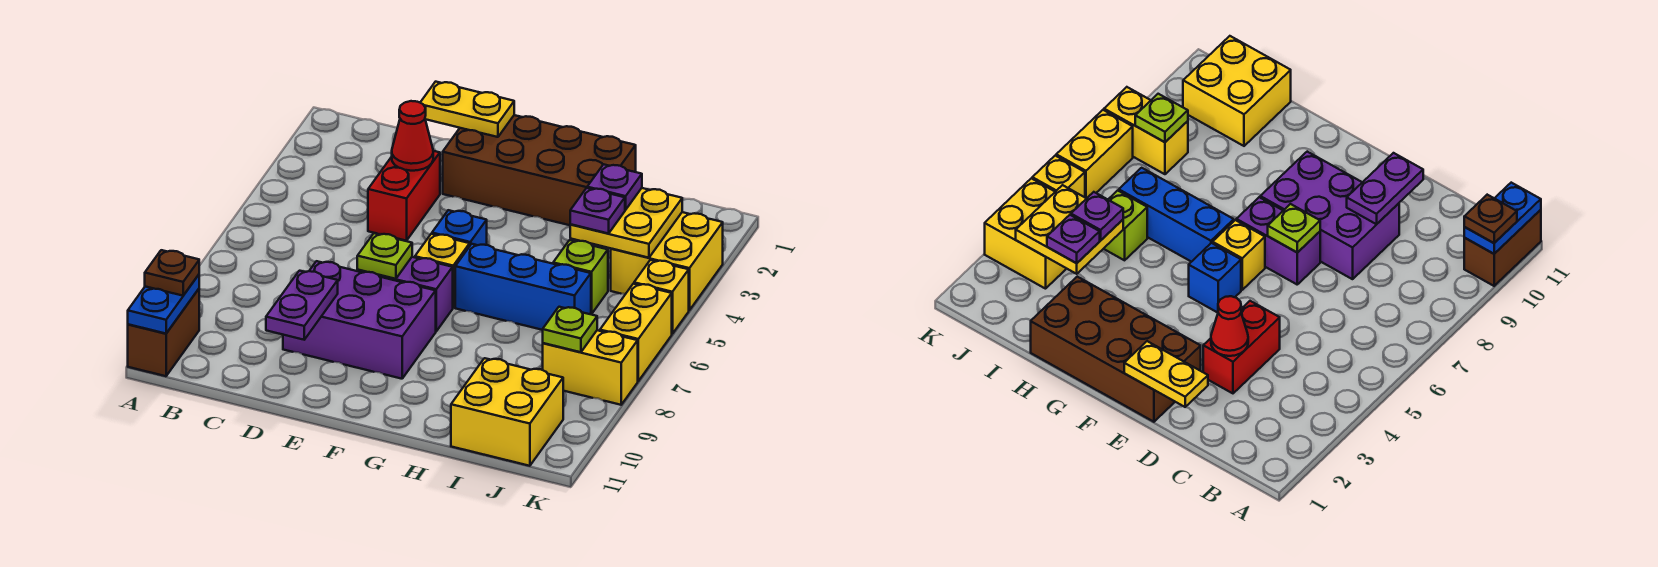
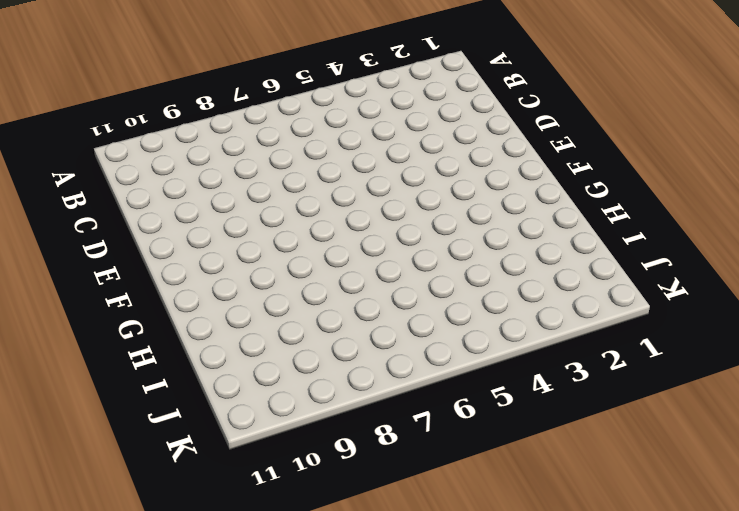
none -> brown brick A10:A11 level 1
none -> red brick D3:D4 level 1
none -> purple brick D8:F9 level 1

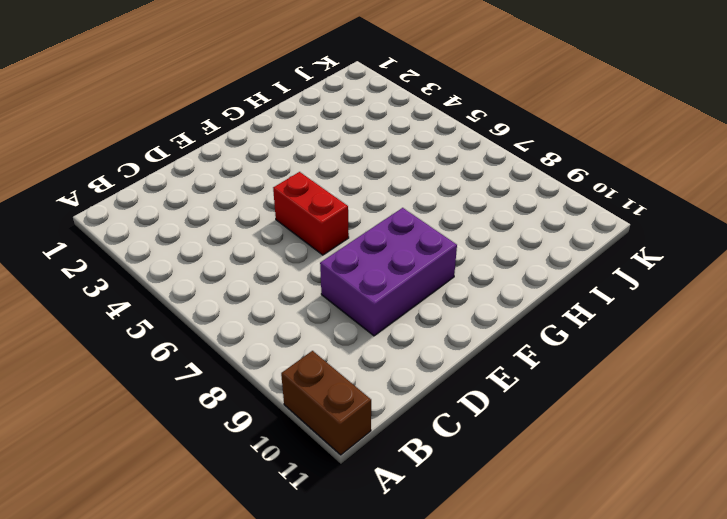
red brick E5:E6 level 1 -> red brick D3:D4 level 1
none -> brown brick E1:H2 level 1
none -> purple brick E7:F7 level 1
none -> blue brick F5 level 1

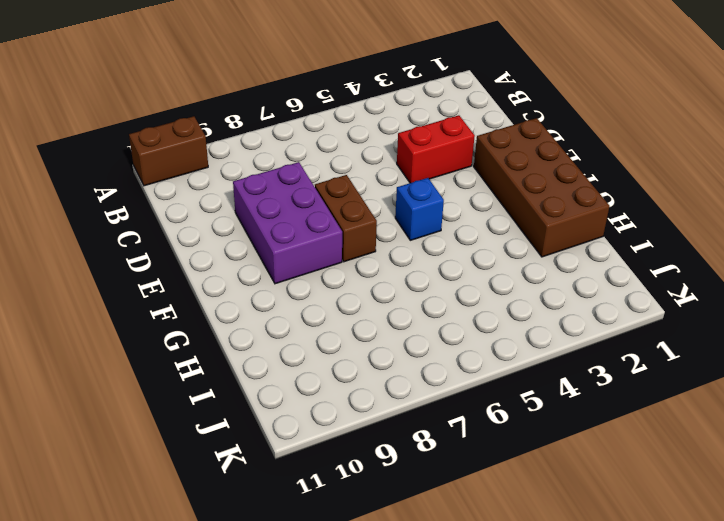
brown brick E7:F7 level 1 -> purple brick E7:F7 level 1
none -> yellow brick F6 level 1
none -> blue brick G6:I6 level 1
none -> lime brick I5 level 1

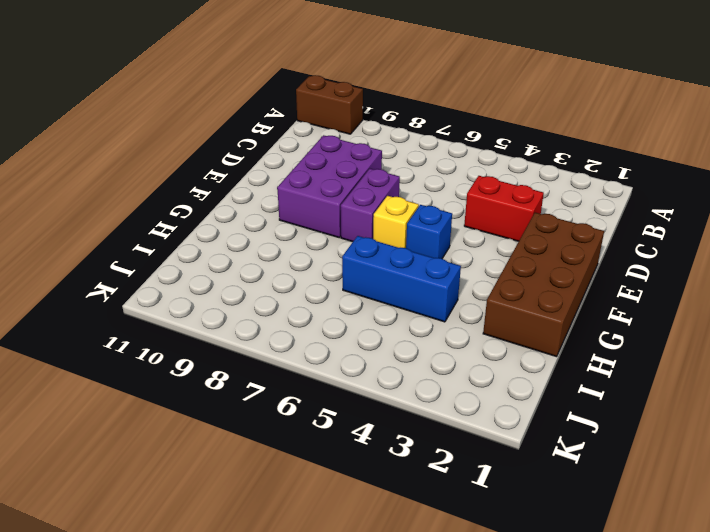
blue brick H4:H6 level 1 -> blue brick G6:I6 level 1
none -> lime brick I5 level 1
none -> yellow brick I10:J11 level 1
none -> yellow brick J3:K4 level 1

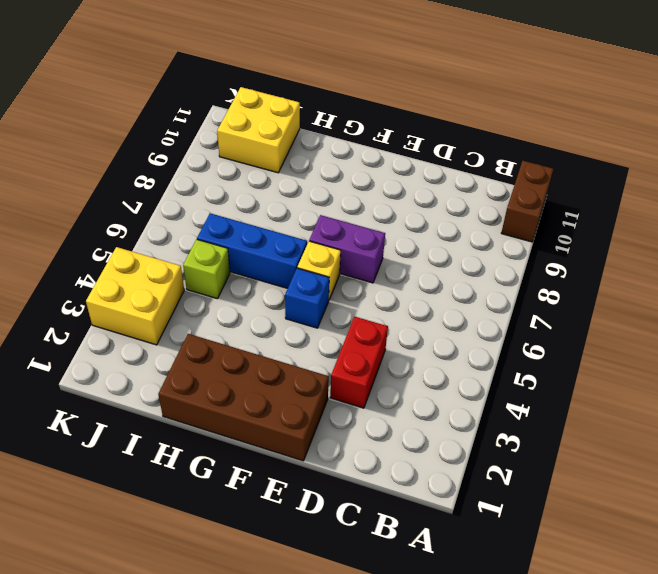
none -> purple brick D8:F9 level 1
none -> yellow brick J8:K8 level 1
none -> yellow brick K5 level 1

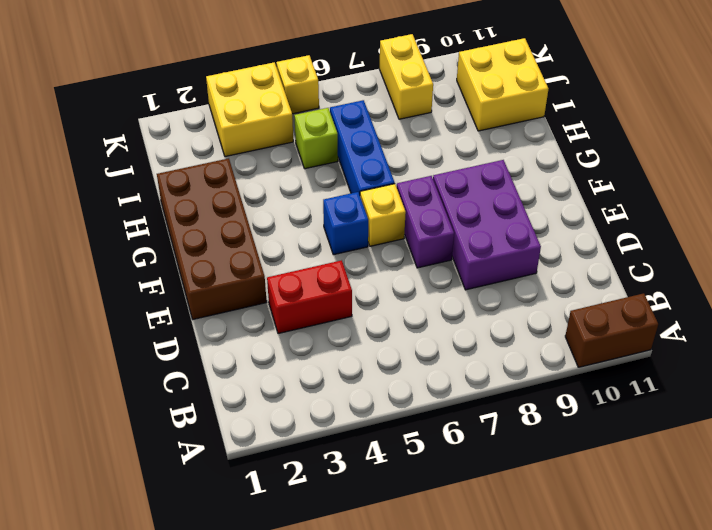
none -> yellow brick K6:K7 level 1
none -> blue plate A10:A11 level 2
none -> yellow plate D1:E1 level 2

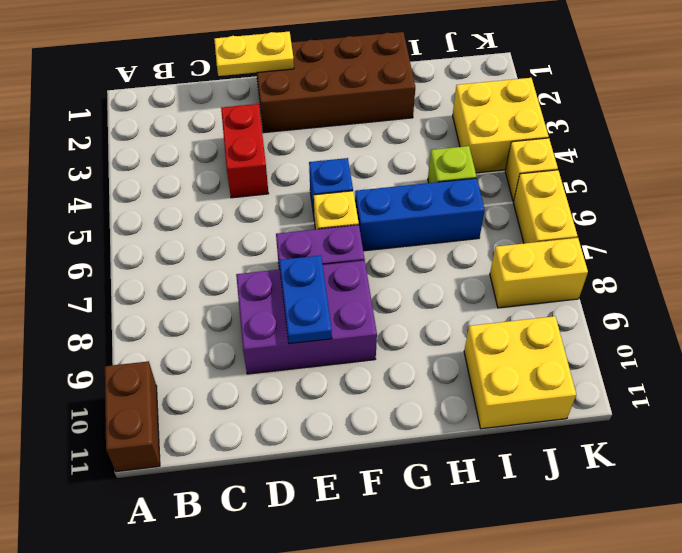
blue plate E8:E9 level 2 -> blue plate A10:A11 level 2
none -> red cone D3 level 2
none -> purple plate D9:D10 level 2
none -> lime plate E7 level 2

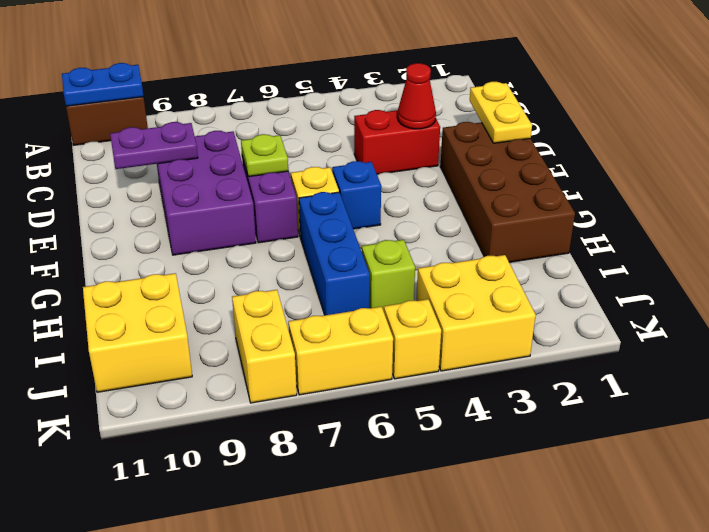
none -> yellow plate I3:J4 level 2
none -> lime plate J8 level 2
none -> brown plate A10 level 3

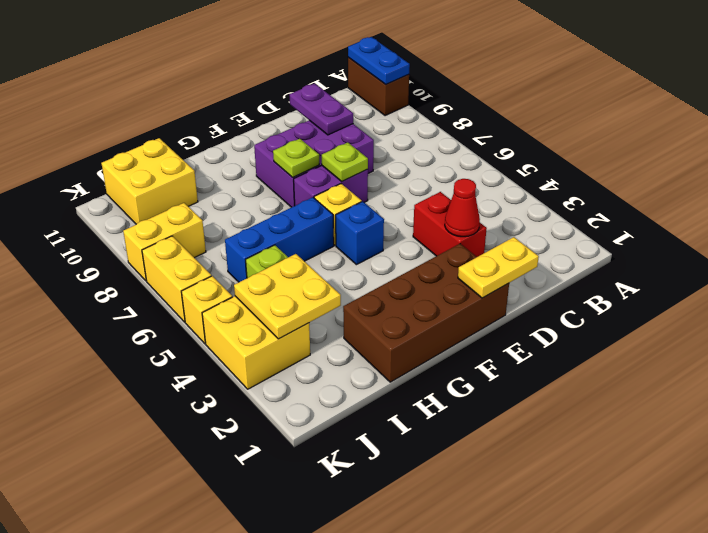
lime plate F8 level 2 -> lime plate J8 level 2
none -> brown plate A10 level 3
none -> purple plate I3 level 3
none -> purple plate I4 level 3

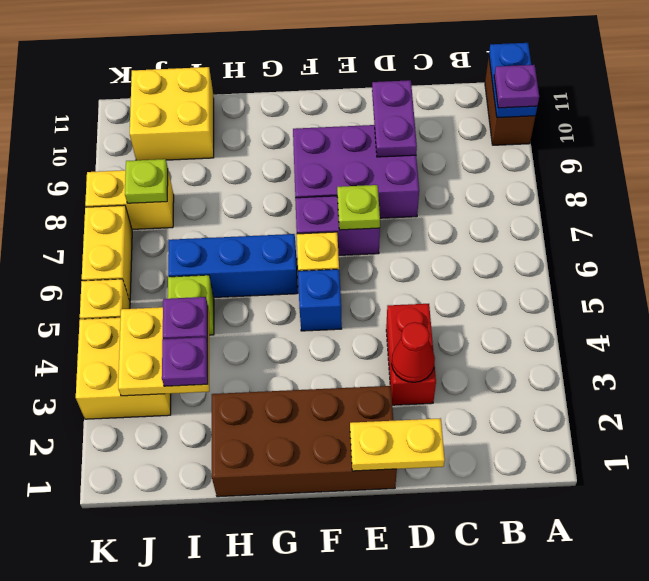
purple plate A10 level 3 -> brown plate A10 level 3

